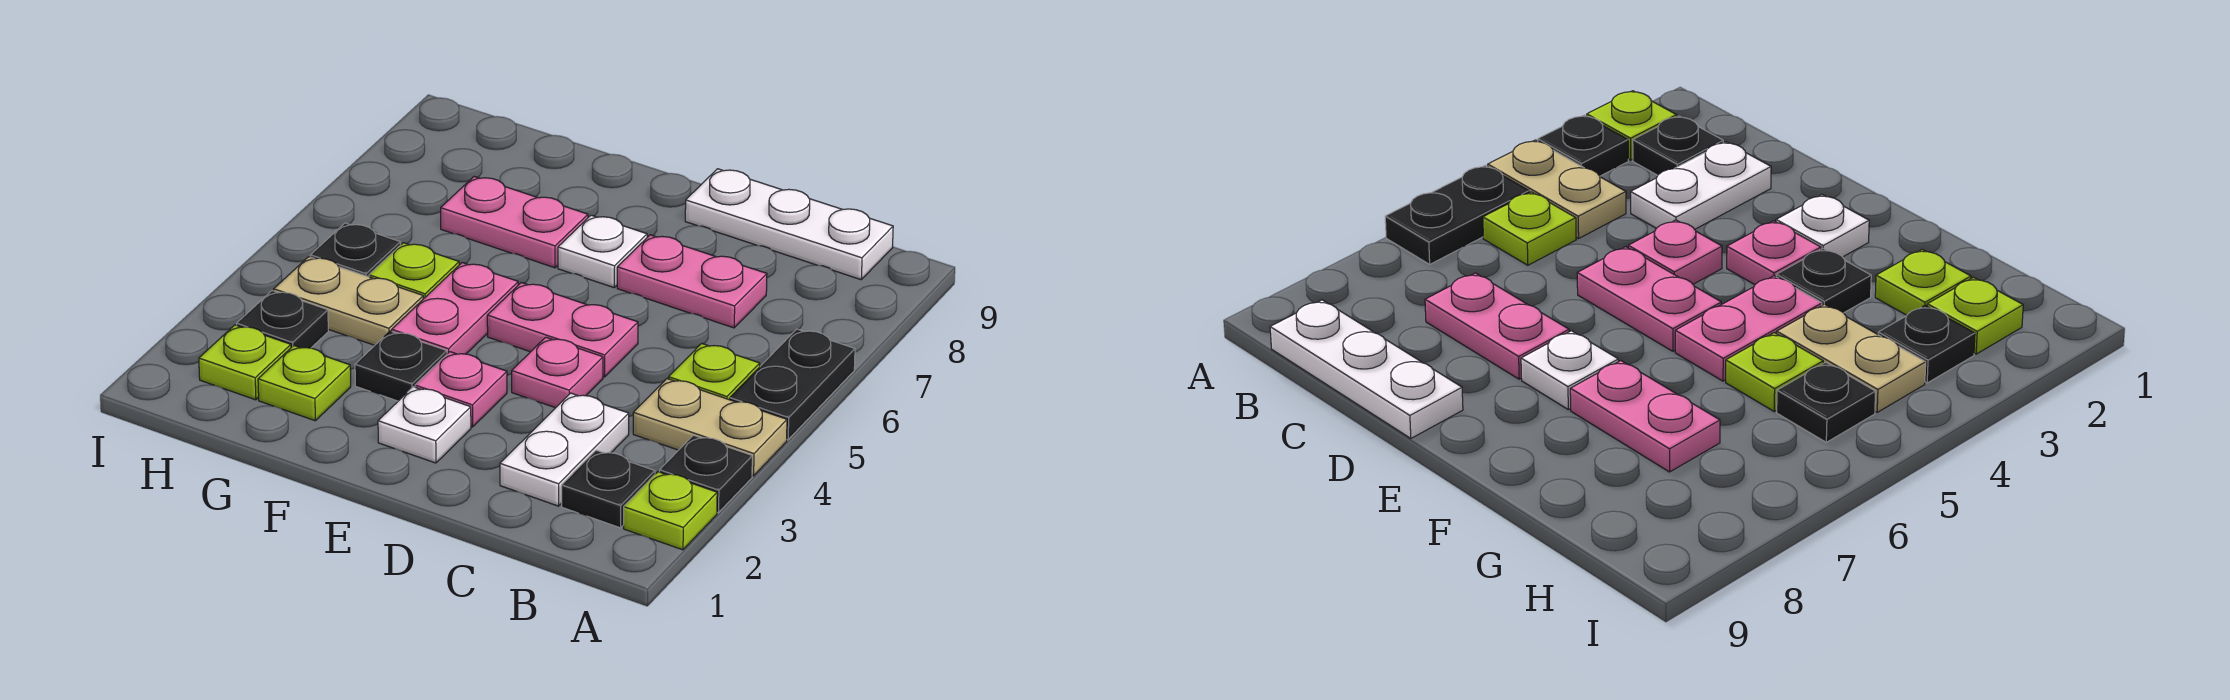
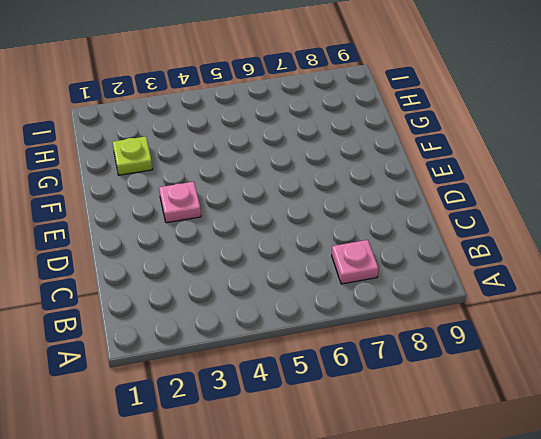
pink plate B7 level 1 -> pink plate D4 level 1
none -> lime plate A2 level 1
none -> black plate A3 level 1
none -> tan plate A4:B4 level 1

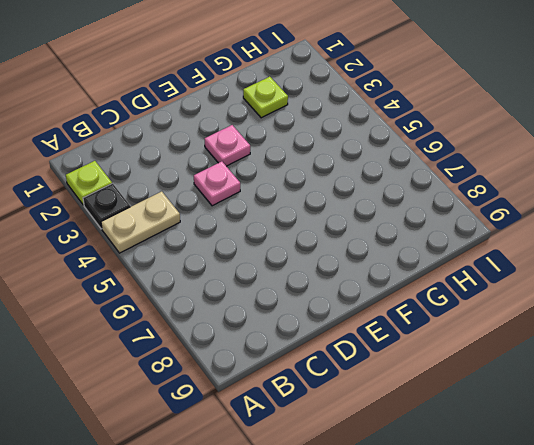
none -> black plate A5:A6 level 1
none -> black plate B2 level 1
none -> lime plate B5 level 1

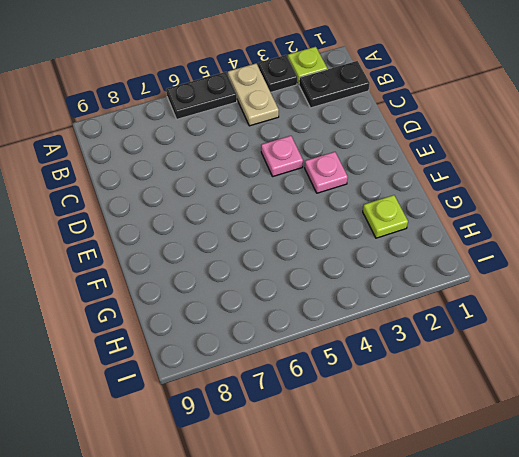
black plate B1:B2 level 1 -> black plate B2 level 1
none -> lime plate B5 level 1
none -> white plate B9:D9 level 1
none -> white plate C2:C3 level 1

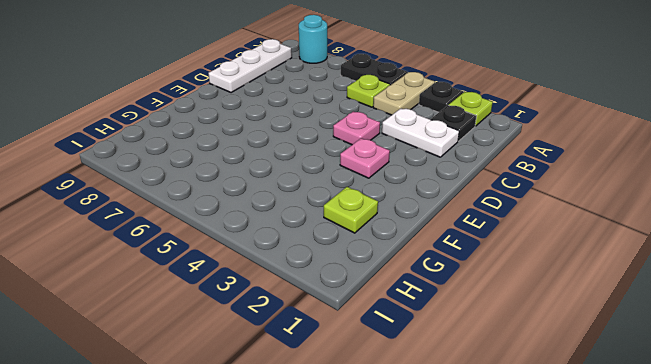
cyan round brick A8 level 1 -> none
none -> pink plate C7:D7 level 1
none -> pink plate D5:E5 level 1
none -> white plate E2 level 1

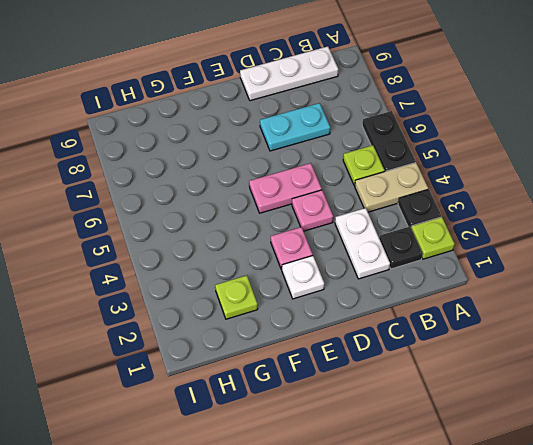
cyan plate C7:D7 level 1 -> pink plate C7:D7 level 1
none -> white plate E7 level 1
none -> black plate F3 level 1
none -> pink plate F4:F5 level 1

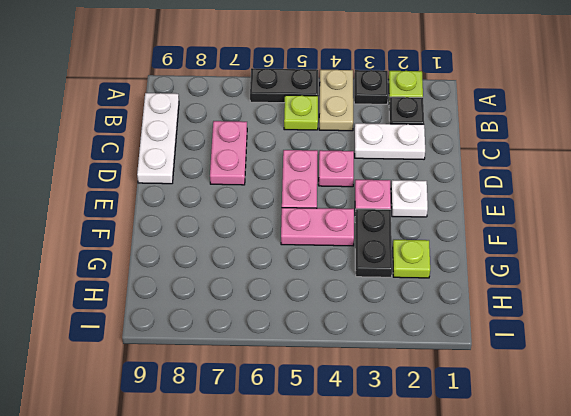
black plate F3:G3 level 1 -> black plate F3 level 1
none -> white plate E7 level 1
none -> pink plate F7:G7 level 1
none -> tan plate G4:H4 level 1

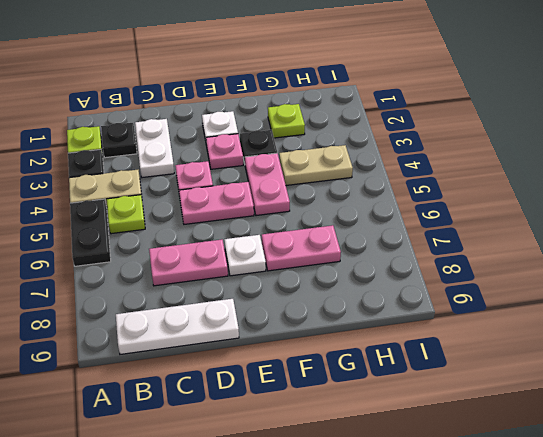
none -> lime plate G5 level 1
none -> lime plate H2 level 1
none -> black plate H3 level 1

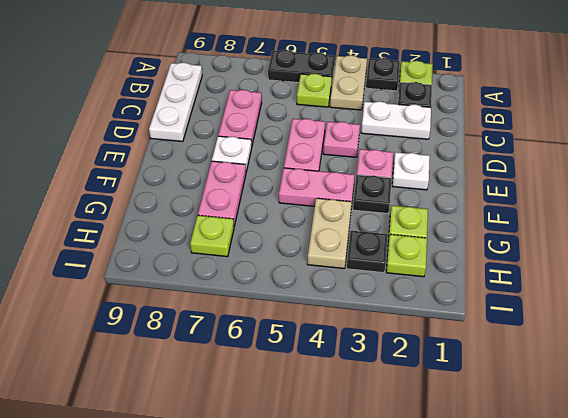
lime plate H7 level 1 -> lime plate G5 level 1
none -> black plate H5 level 1

